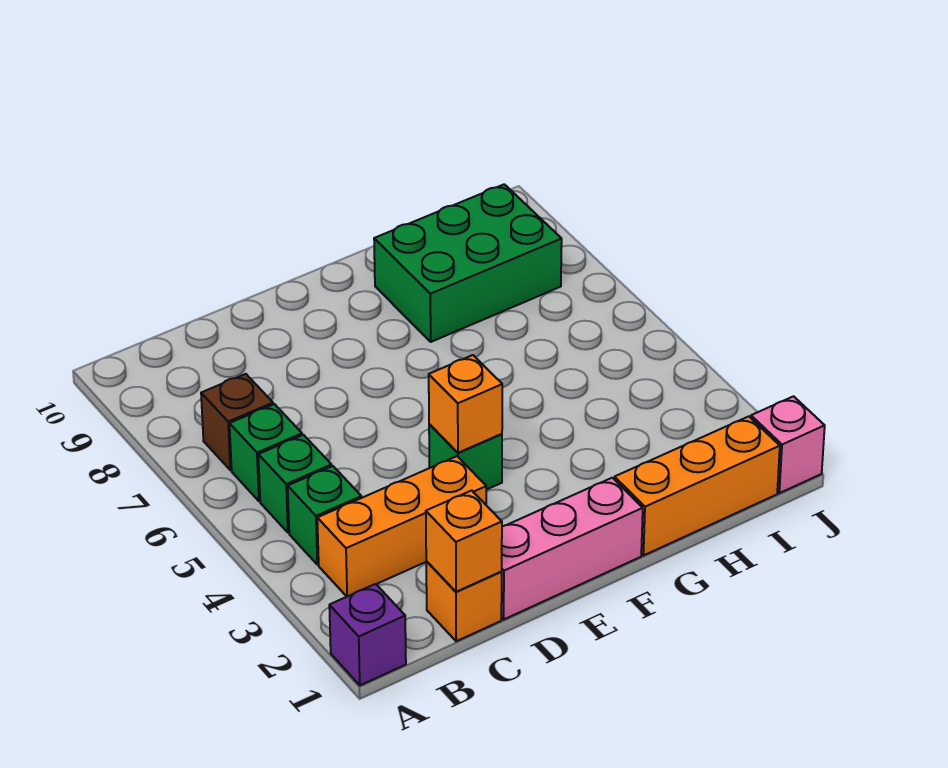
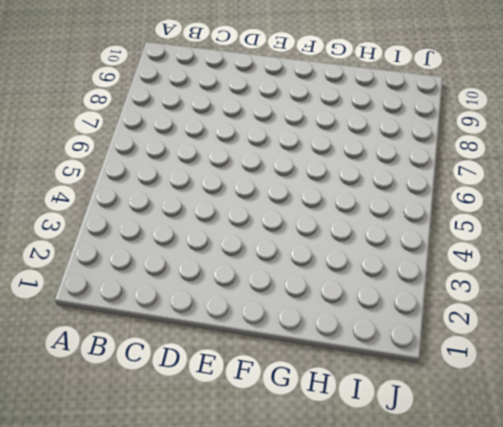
none -> purple brick A1 level 1
none -> orange brick B3:D3 level 1
none -> green brick B4 level 1

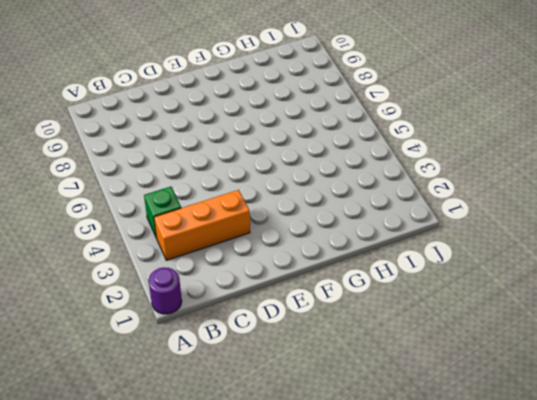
purple round brick A1 level 1 -> purple brick A1 level 1
none -> green brick B5 level 1
none -> green brick B6 level 1
none -> brown brick B7 level 1

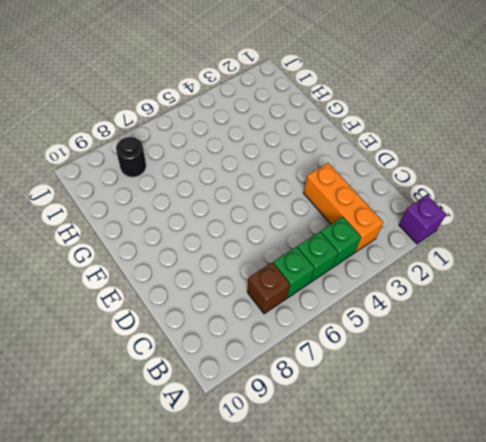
black round brick I8 level 1 -> green brick G8:I9 level 1
none -> orange brick C1 level 1
none -> pink brick D1:F1 level 1
none -> green brick E4 level 1

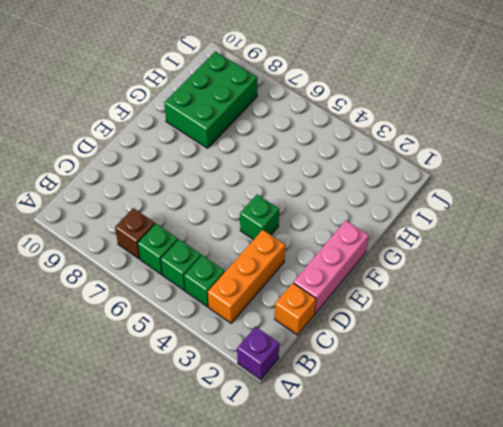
none -> orange brick G1:I1 level 1
none -> pink brick J1 level 1
none -> orange brick C1 level 2

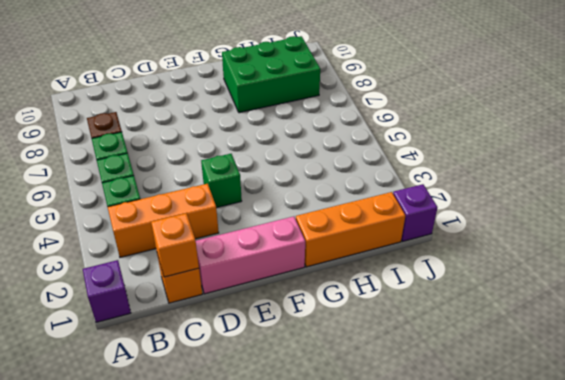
purple brick J1 level 1 -> pink brick J1 level 1
none -> orange brick E4 level 2

